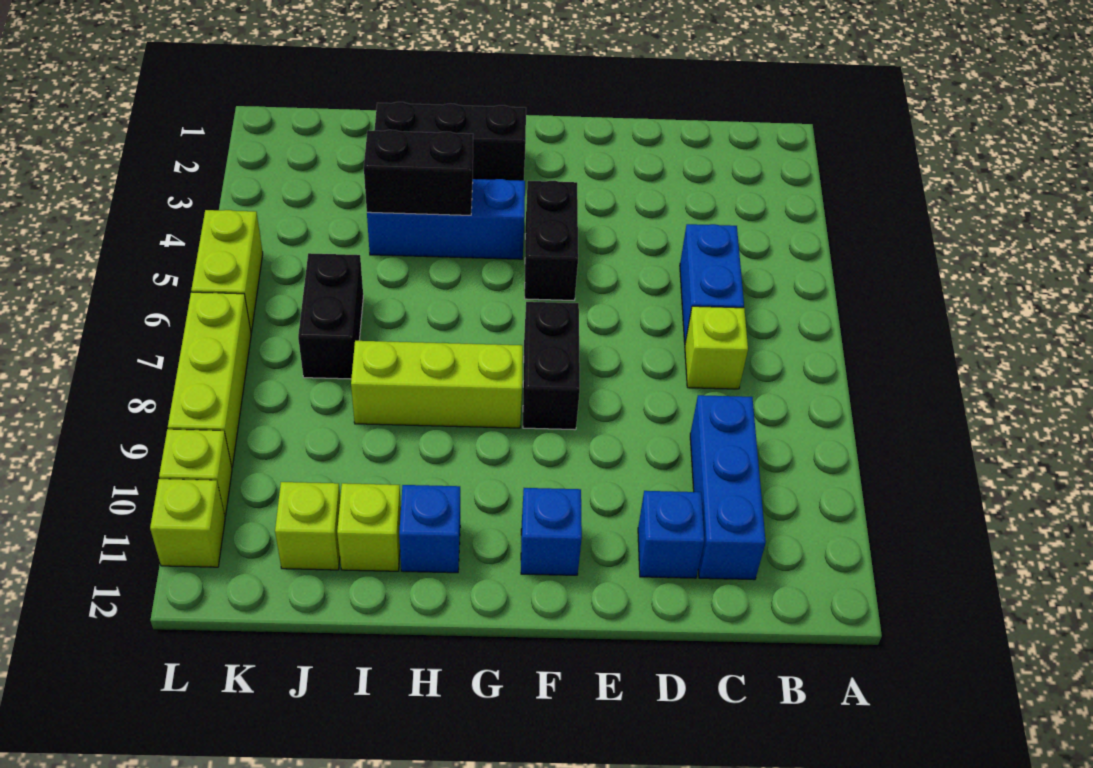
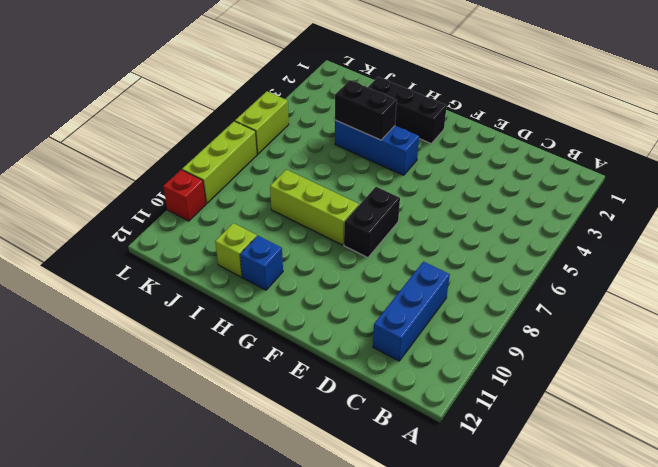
red brick L10 level 1 -> lime brick L10 level 1
none -> blue brick C5:C6 level 1
none -> lime brick C7 level 1
none -> blue brick D11 level 1

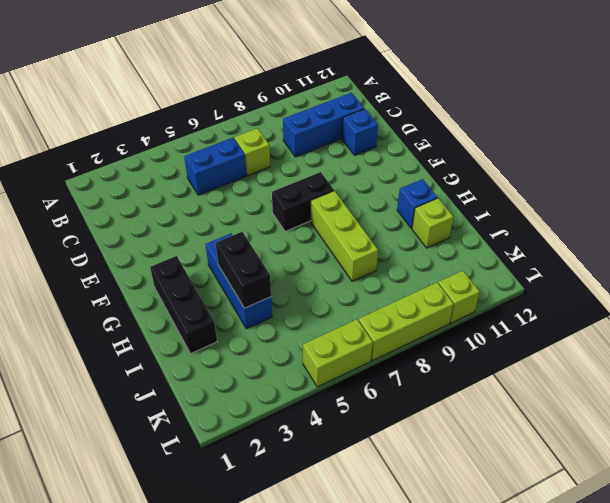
none -> black brick F4:F5 level 1
none -> blue brick F11 level 1
none -> black brick J6:J7 level 1

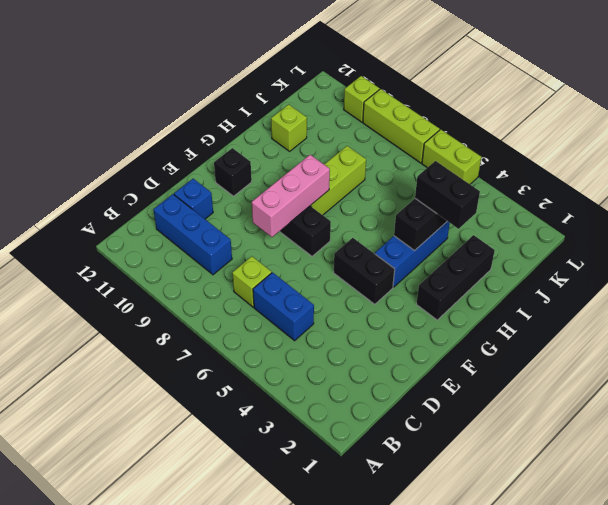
pink brick E8:G8 level 2 -> none
black brick F11 level 1 -> blue brick F11 level 1
black brick I3:I4 level 3 -> black brick J6:J7 level 1
none -> blue brick H11 level 1
none -> lime brick J11 level 1
none -> lime brick L11 level 1

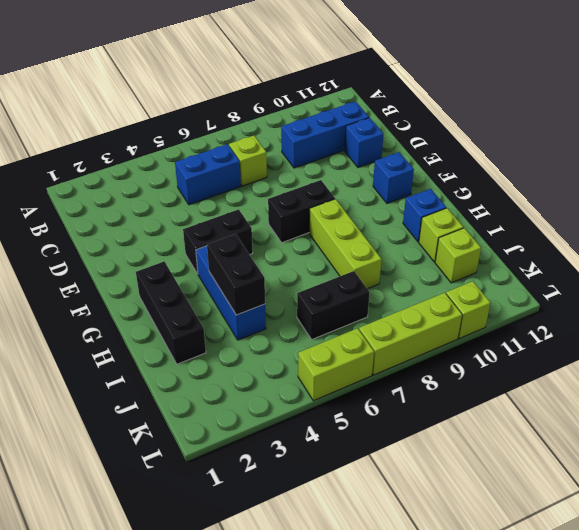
none -> lime brick L11 level 1

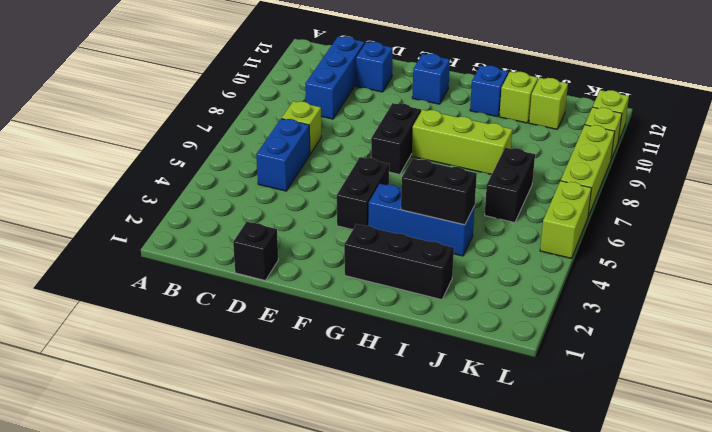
black brick D1 level 1 -> none

